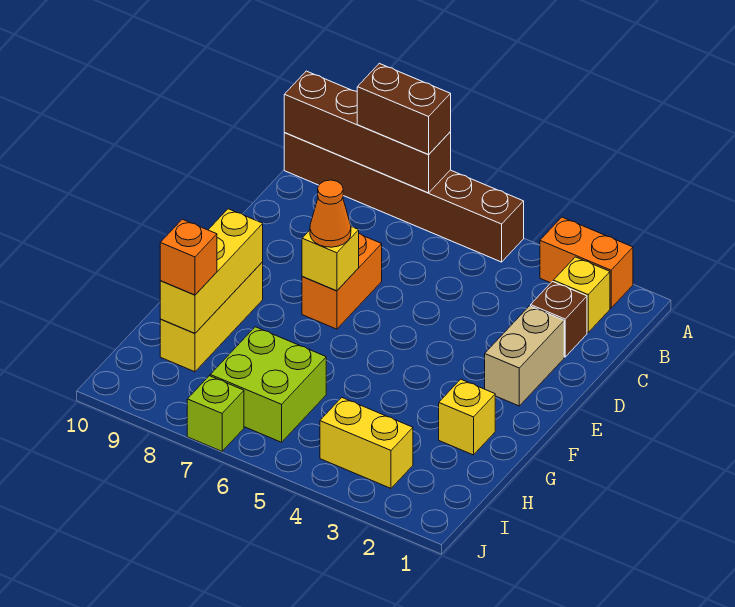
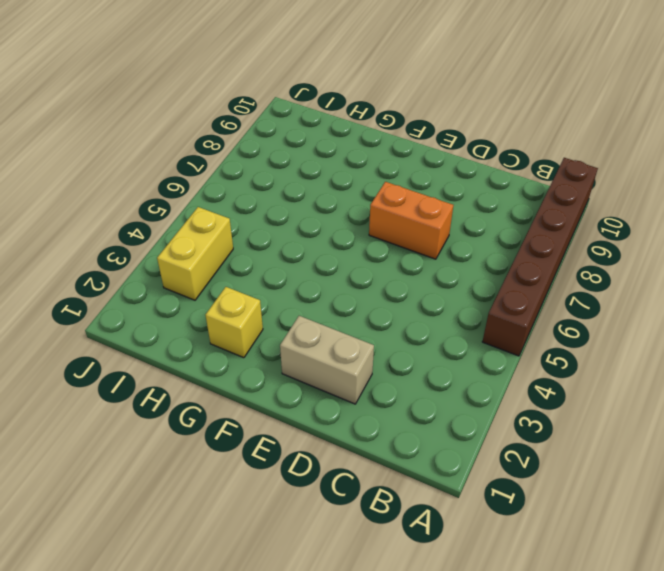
none -> orange brick A2:A3 level 1
none -> yellow brick B2 level 1
none -> brown brick C2 level 1

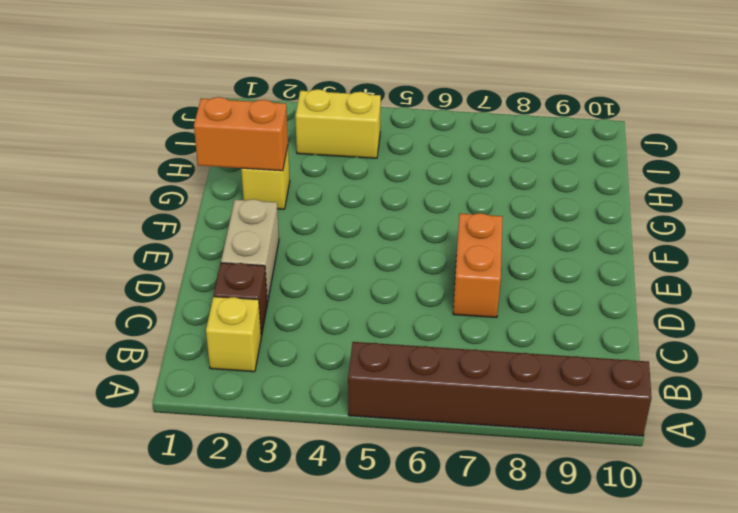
orange brick G1:G2 level 2 -> orange brick A2:A3 level 1
none -> yellow brick F9:H9 level 1
none -> lime brick H6:I7 level 1
none -> lime brick J7 level 1

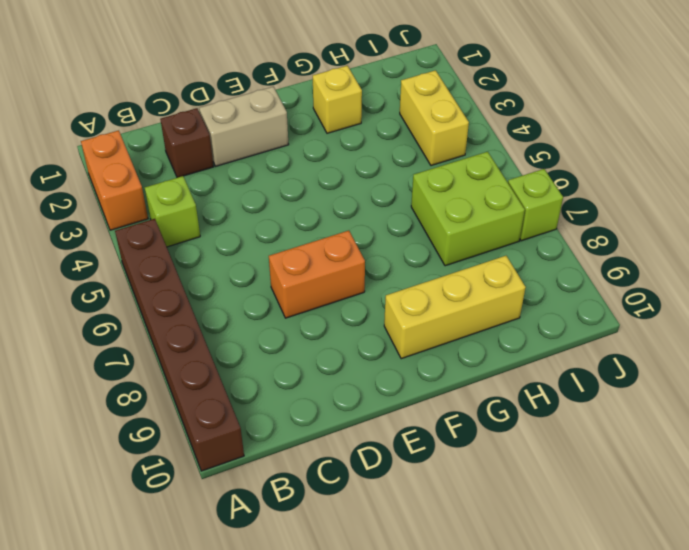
lime brick B4 level 1 -> none
none -> yellow brick B2 level 1
none -> brown brick A7:A10 level 2
none -> yellow brick E7 level 2

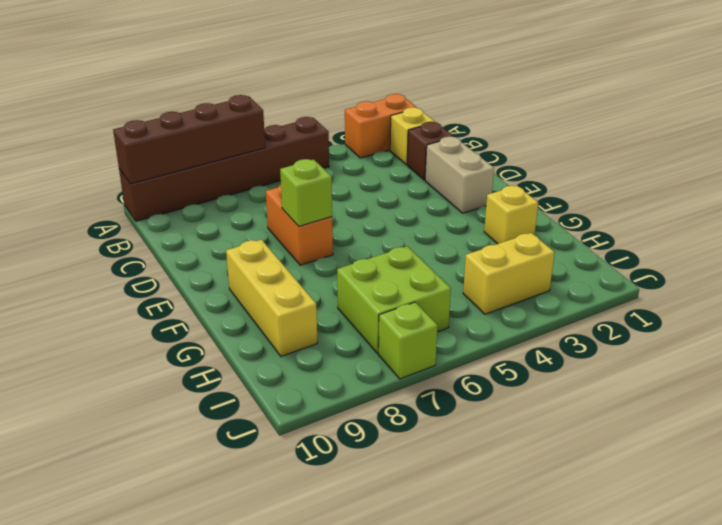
lime brick E7 level 2 -> yellow brick E7 level 2
none -> yellow brick F9:H9 level 2
none -> brown brick A7:A8 level 3
none -> orange cone E7 level 3

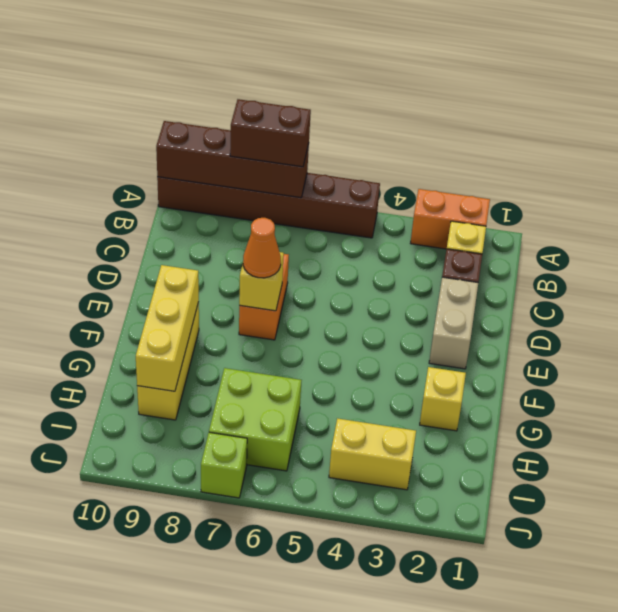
none -> orange brick H9 level 3

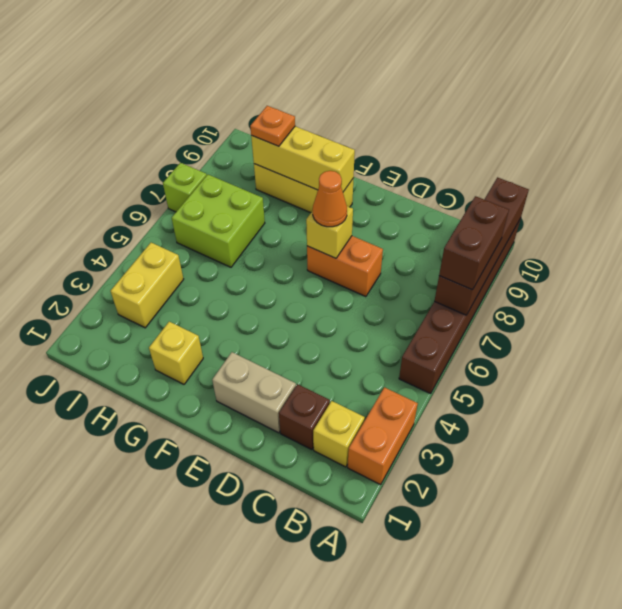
orange plate H9 level 3 -> orange brick H9 level 3

